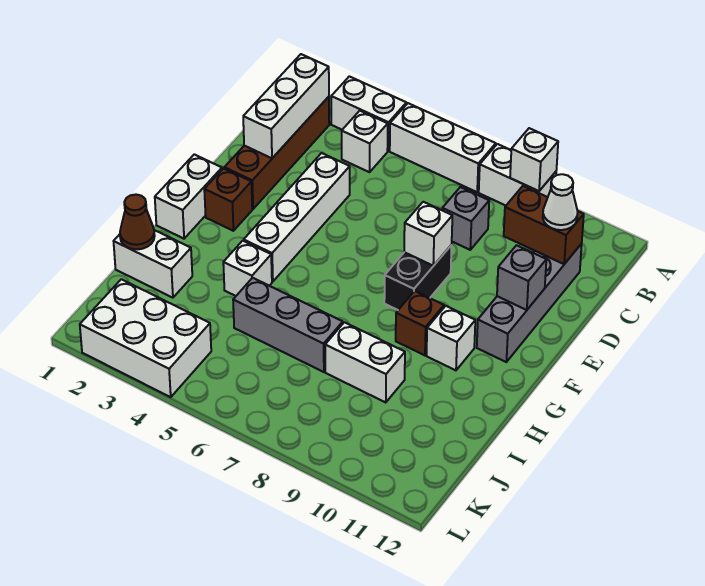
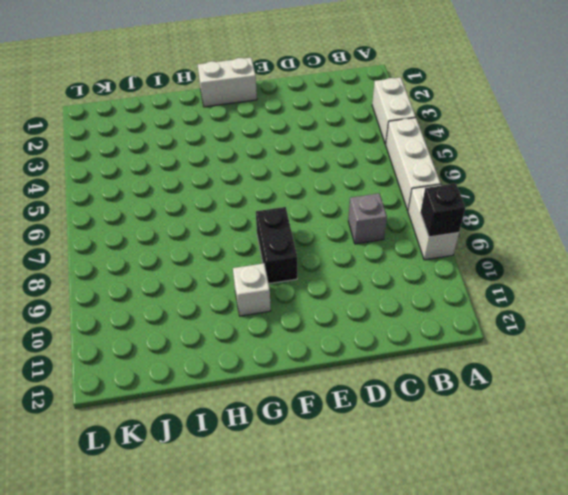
black brick A9 level 2 -> white brick A9 level 2
black brick F8:F9 level 1 -> black brick E8:F8 level 1
none -> brown brick B2:E2 level 1
none -> white brick B4 level 1
none -> grey brick C11:F11 level 1

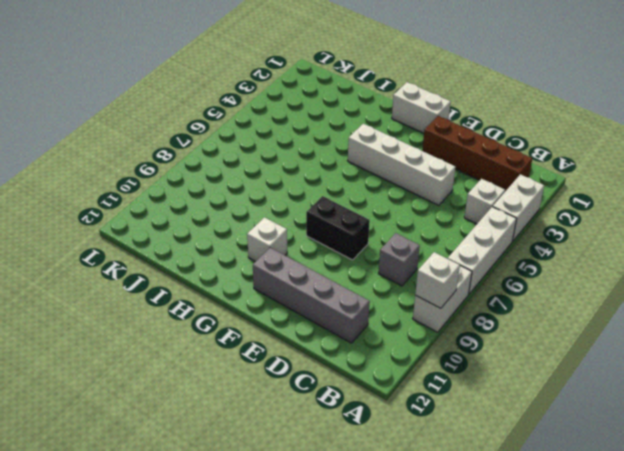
none -> brown brick F2 level 1
none -> brown brick G9 level 1
none -> white brick H4 level 1

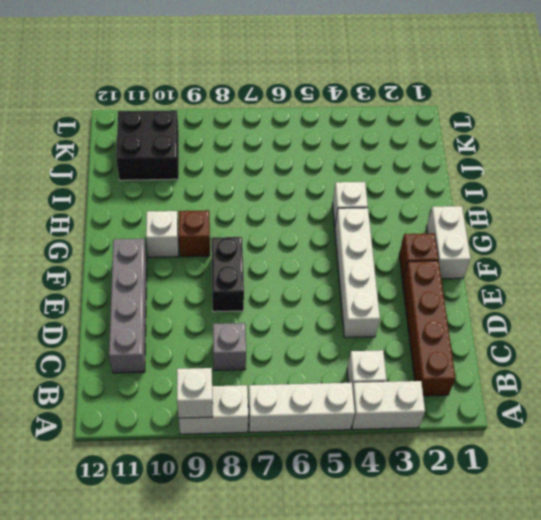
black brick J10:K11 level 1 -> none
none -> white brick I1:I2 level 1
none -> grey brick I5:I7 level 1
none -> white brick I8:I9 level 1

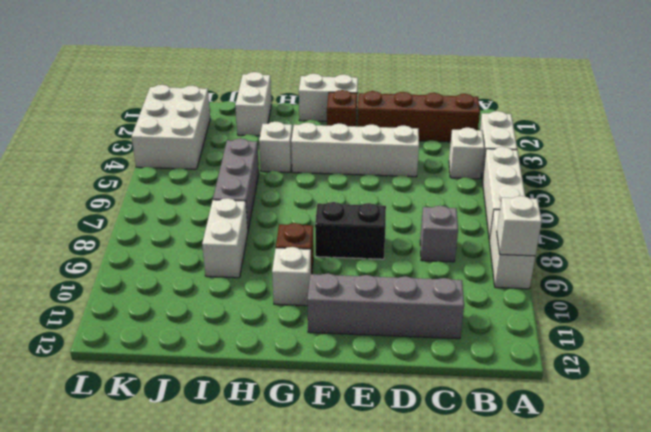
none -> white brick B2:D2 level 2
none -> brown brick C10:C11 level 2
none -> white brick E8 level 2

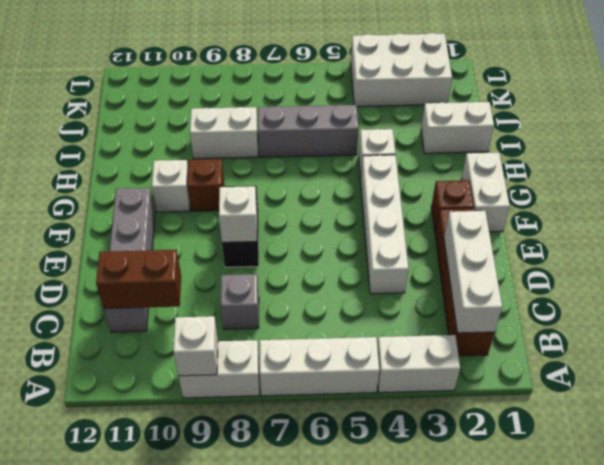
none -> white brick B4 level 1
none -> grey brick E11 level 2
none -> brown cone I1 level 2

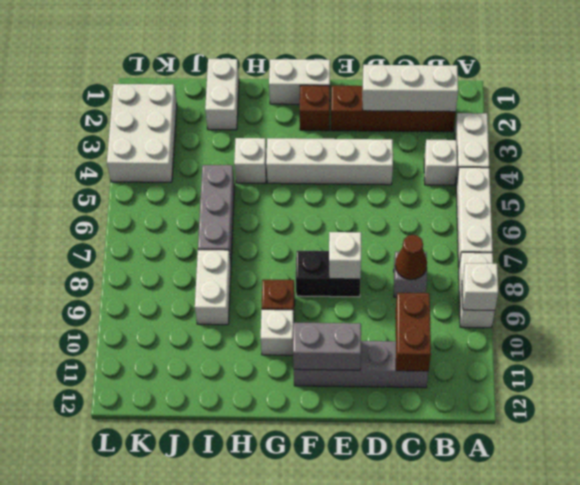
brown cone C8 level 2 -> brown cone I1 level 2
grey brick E11:F11 level 2 -> grey brick E11 level 2
none -> white cone C11 level 3

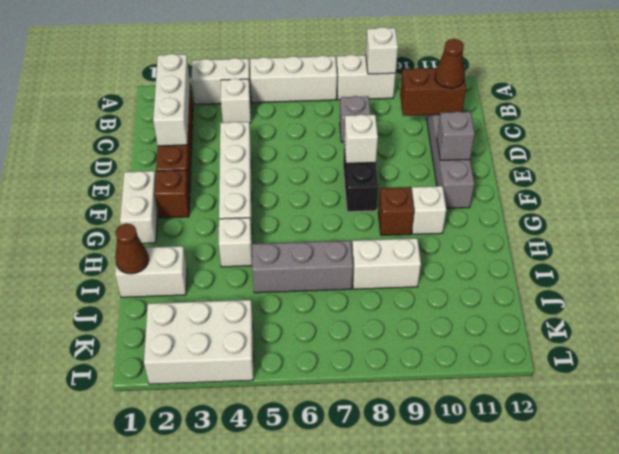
brown cone C11 level 3 -> white cone C11 level 3

